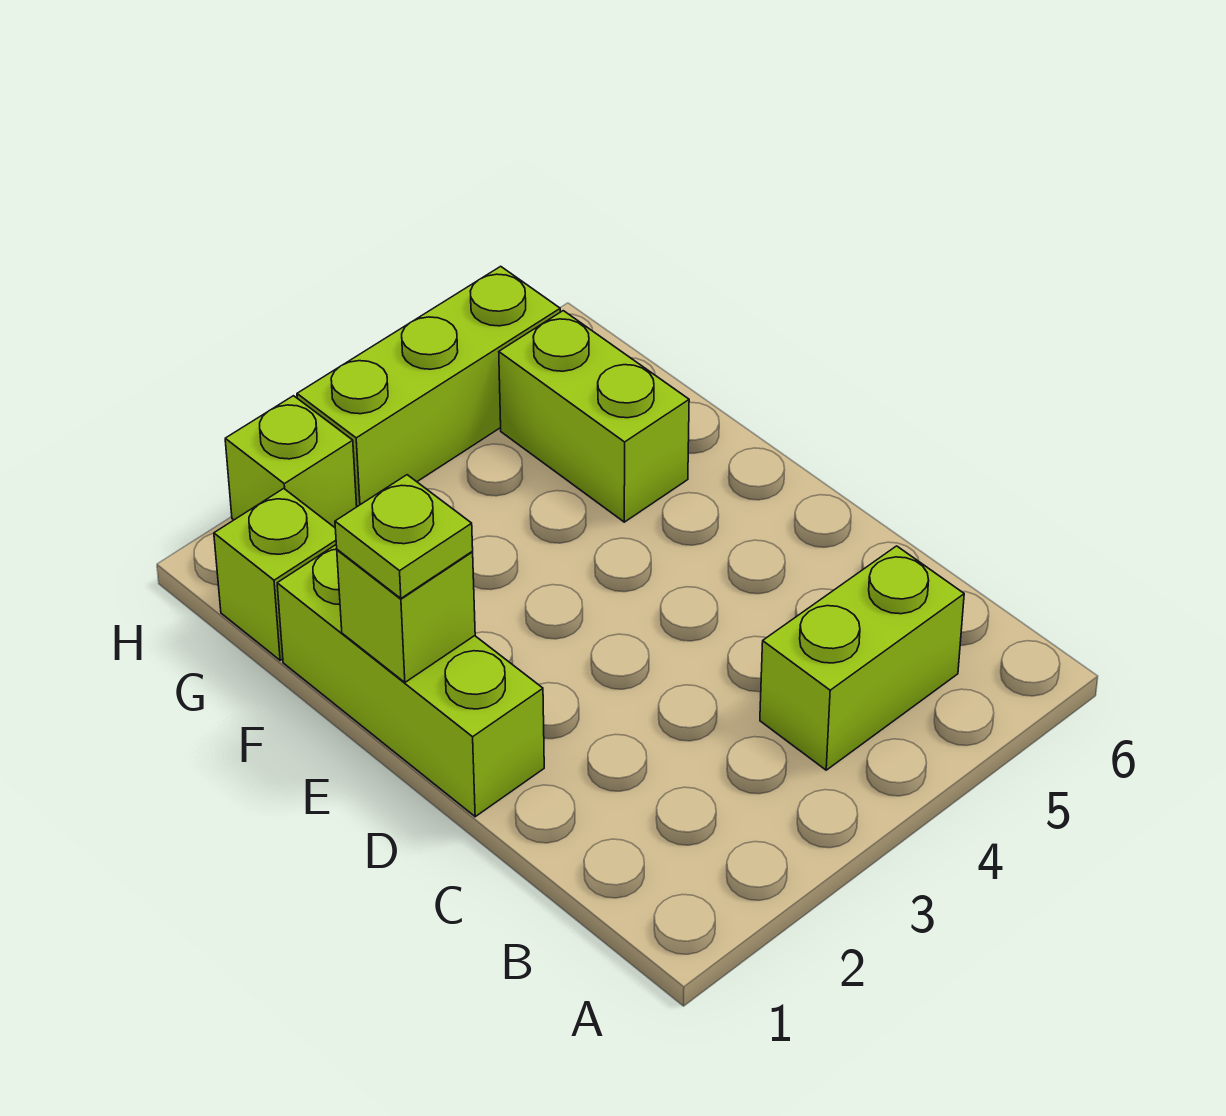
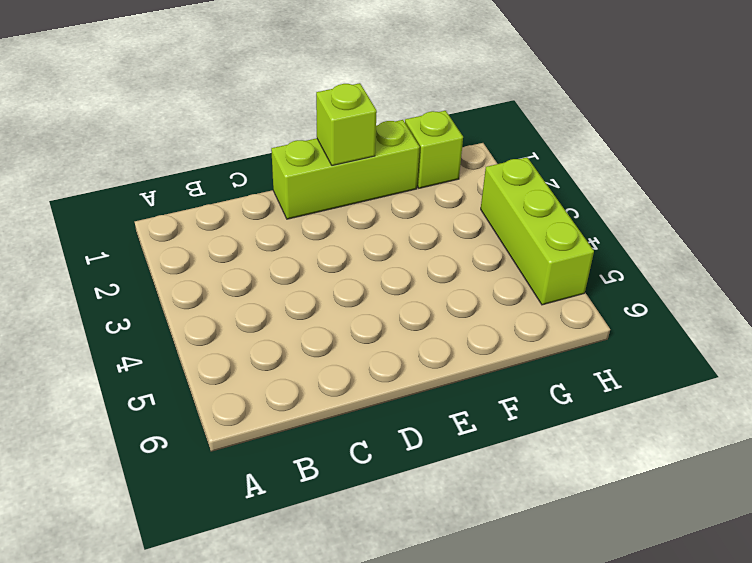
none -> lime brick B4:B5 level 1
none -> lime brick F5:G5 level 1

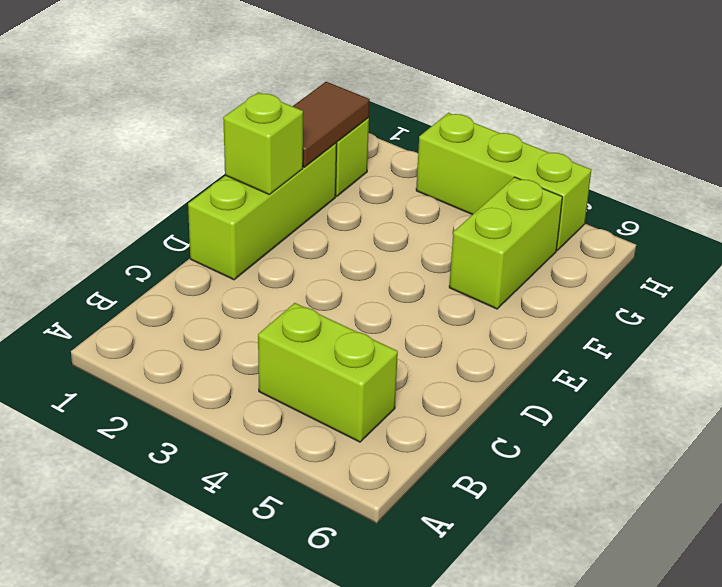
brown tile F1:G1 level 2 -> none
none -> lime brick H2 level 1
none -> lime plate E1 level 3

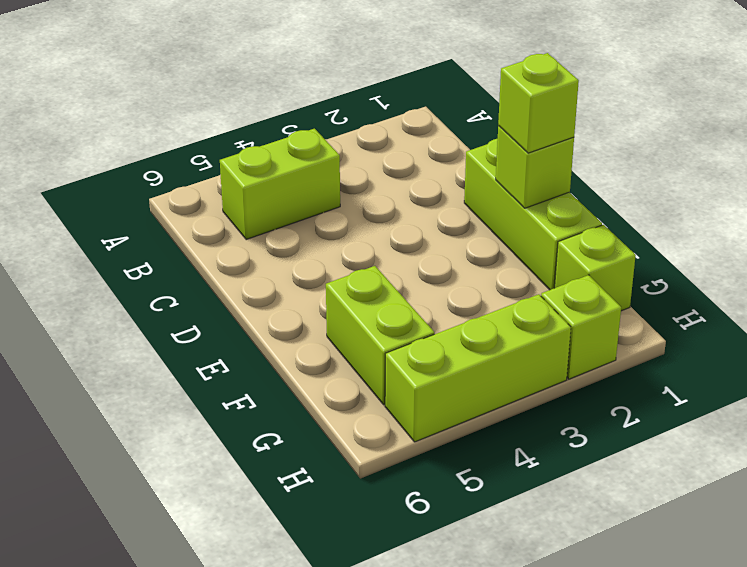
lime brick E1 level 3 -> lime plate E1 level 3

